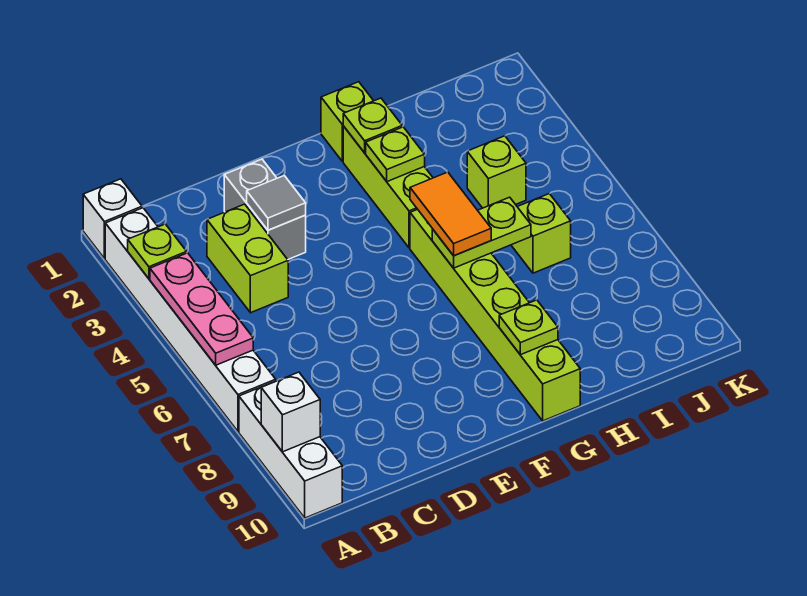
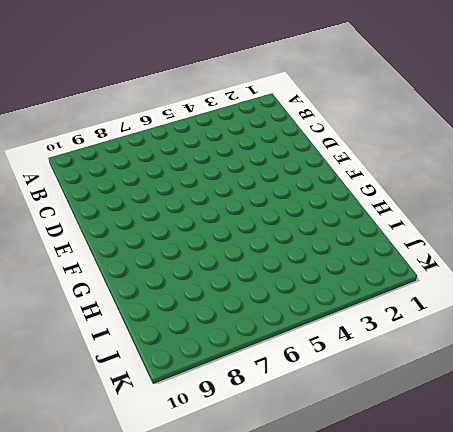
none -> white brick A1 level 1
none -> white brick A2:A7 level 1
none -> white brick A8:A10 level 1

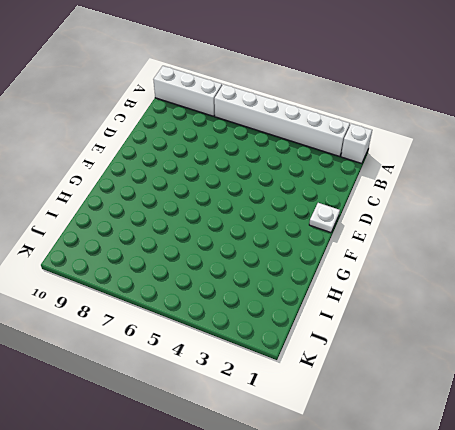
white plate E1 level 1 -> none
none -> lime brick C3:C4 level 1
none -> grey brick D2:D3 level 1
none -> lime brick G1 level 1

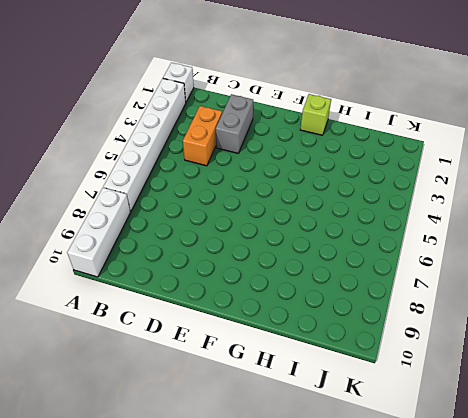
orange brick C3:C4 level 1 -> lime brick C3:C4 level 1
none -> lime brick G2:G4 level 1
none -> lime brick G5:G10 level 1
none -> lime brick I4 level 1

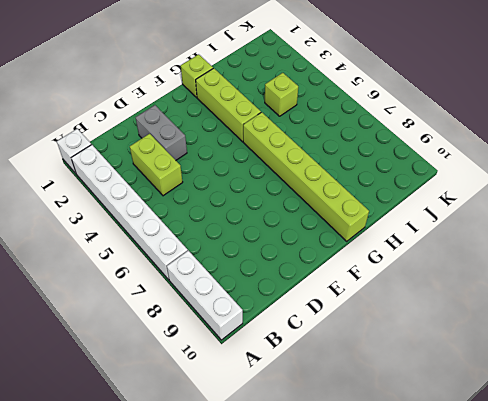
none -> lime brick I6 level 1
none -> lime plate A3 level 2
none -> pink plate A4:A6 level 2

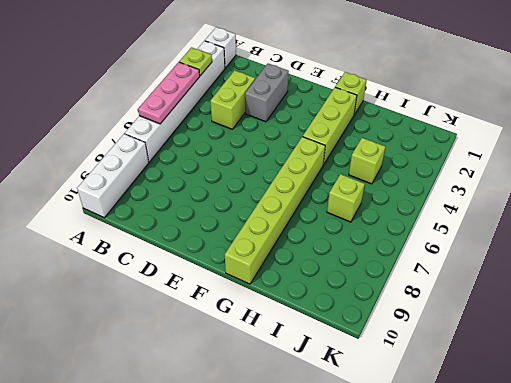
none -> white brick A9 level 2
none -> grey tile D3 level 2
none -> lime plate G2 level 2

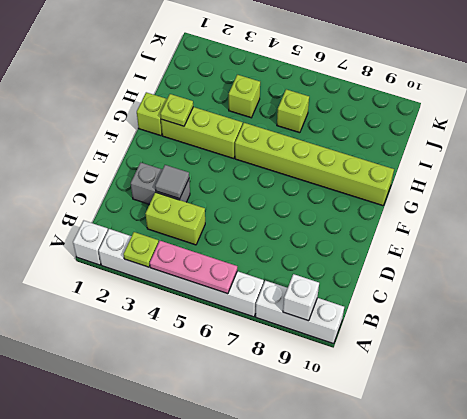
none -> lime plate G3 level 2
none -> lime plate G6:H6 level 2
none -> lime plate G9 level 2

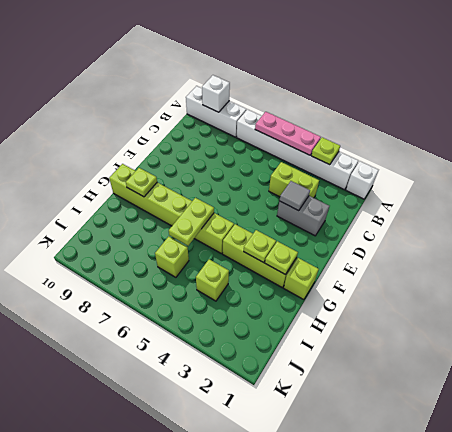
none -> orange tile G5:G6 level 3

